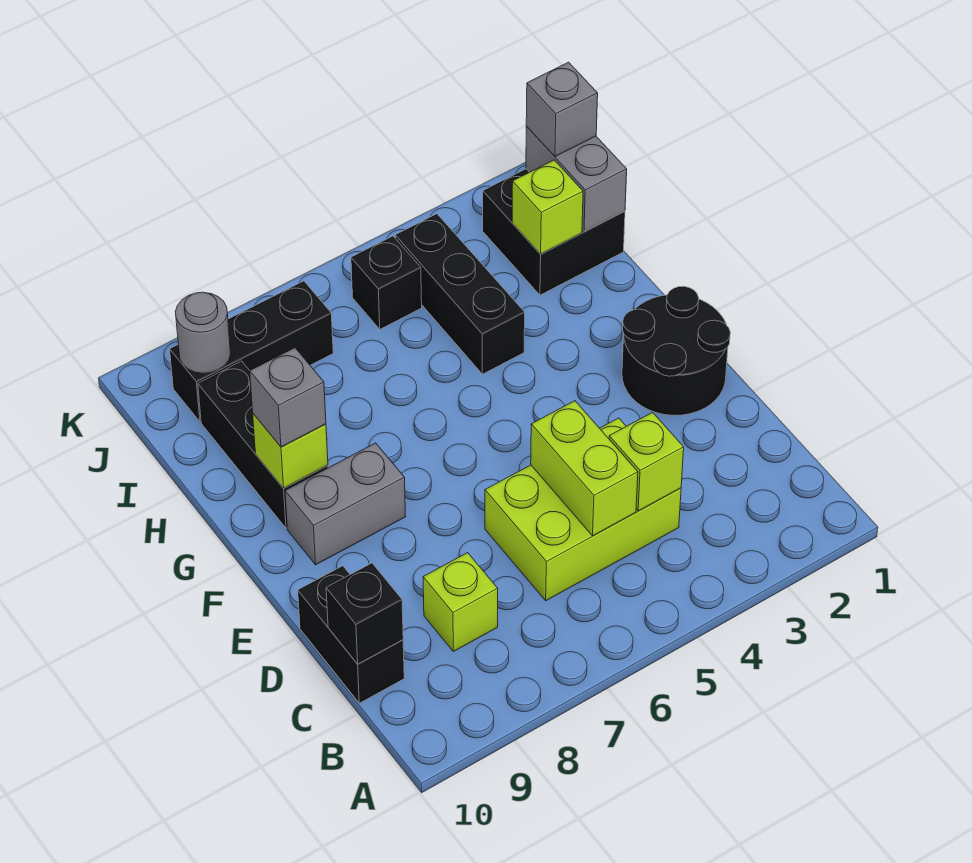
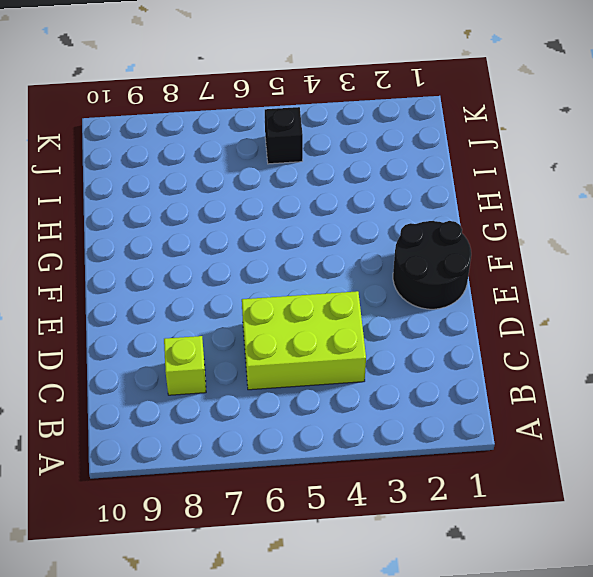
none -> black brick C10:D10 level 1
none -> grey brick F8:F9 level 1
none -> black brick G9:I9 level 1

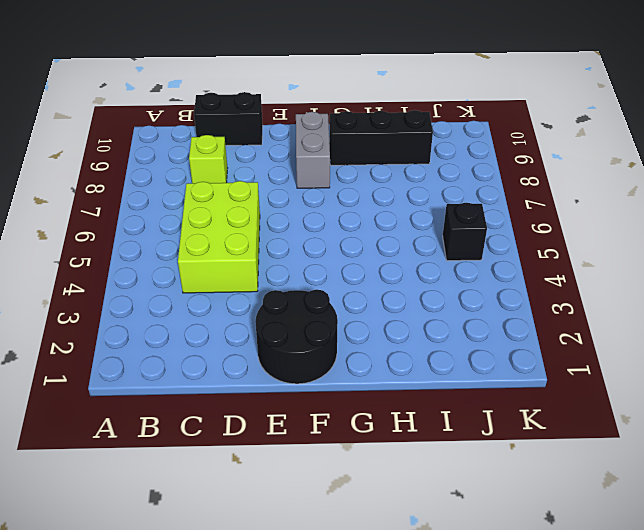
none -> black brick H4:J4 level 1
none -> black brick I1:J2 level 1
none -> black brick J7:J9 level 1

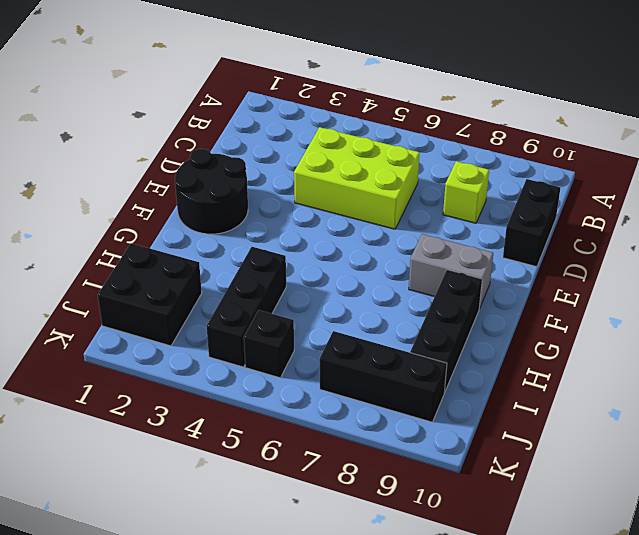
none -> lime brick C4 level 2
none -> lime brick C5:D5 level 2
none -> black brick C10 level 2

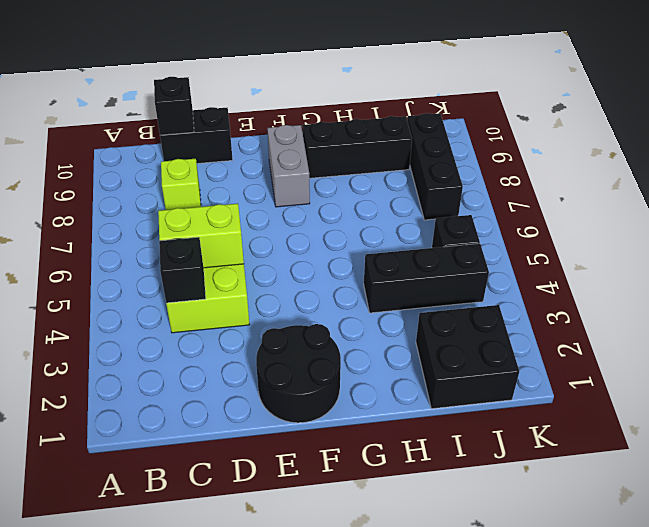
black brick C4 level 2 -> lime brick C4 level 2
none -> lime brick G9 level 2
none -> grey brick I1:J1 level 2
none -> lime brick I2 level 2

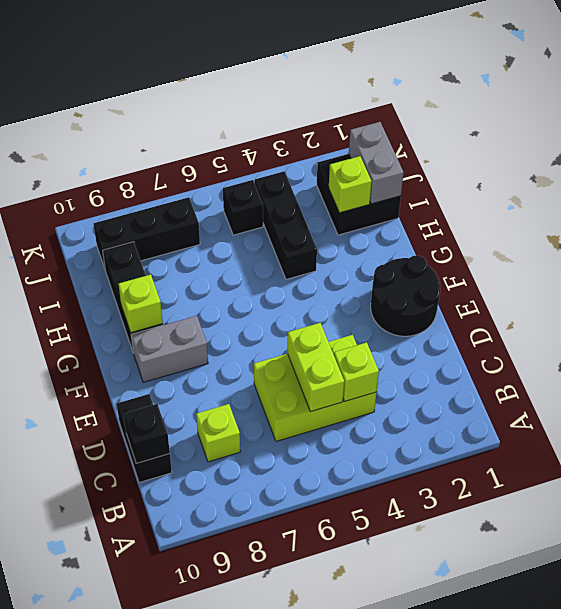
none -> grey round brick J9 level 2
none -> grey brick G9 level 3
none -> grey brick J1 level 3

